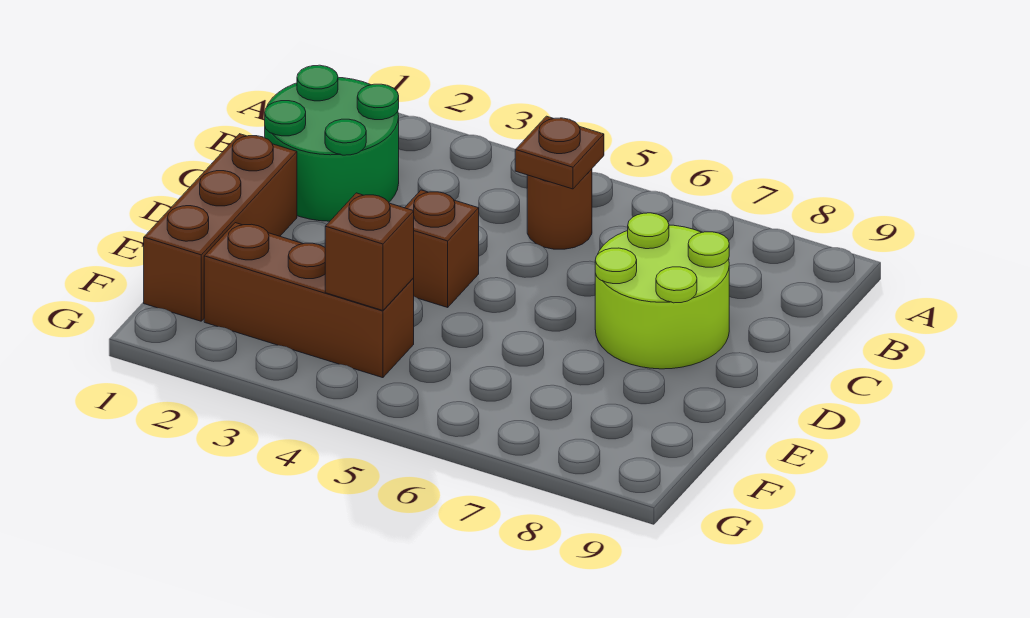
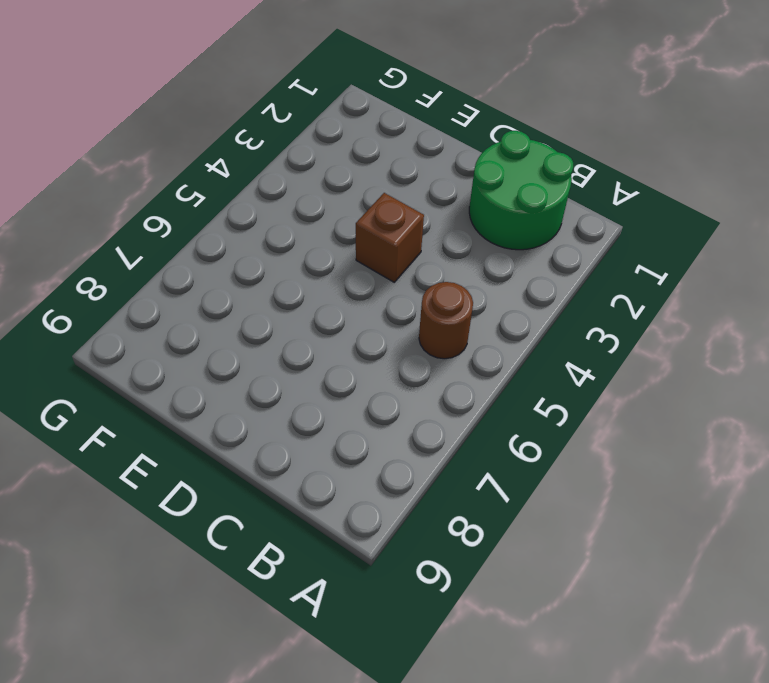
none -> lime round brick C7:D8 level 1
none -> brown brick D1:F1 level 1

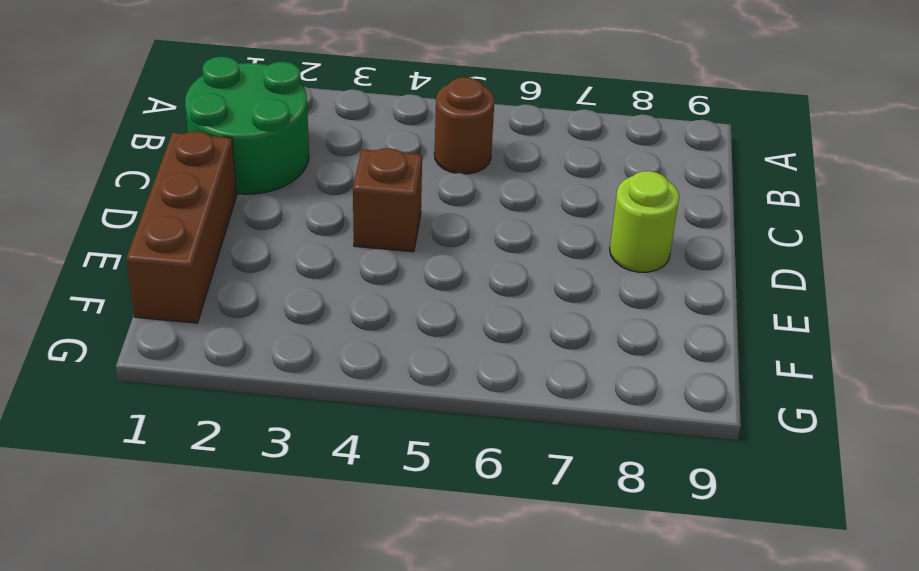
lime round brick D8 level 1 -> lime round brick C7:D8 level 1
none -> brown brick F2:F4 level 1
none -> brown plate B5 level 2

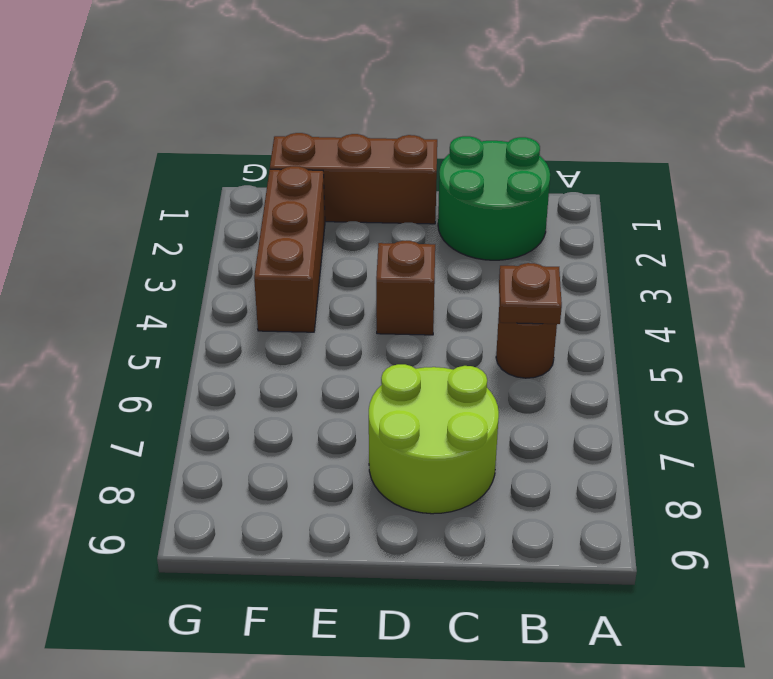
none -> brown brick F4 level 2

